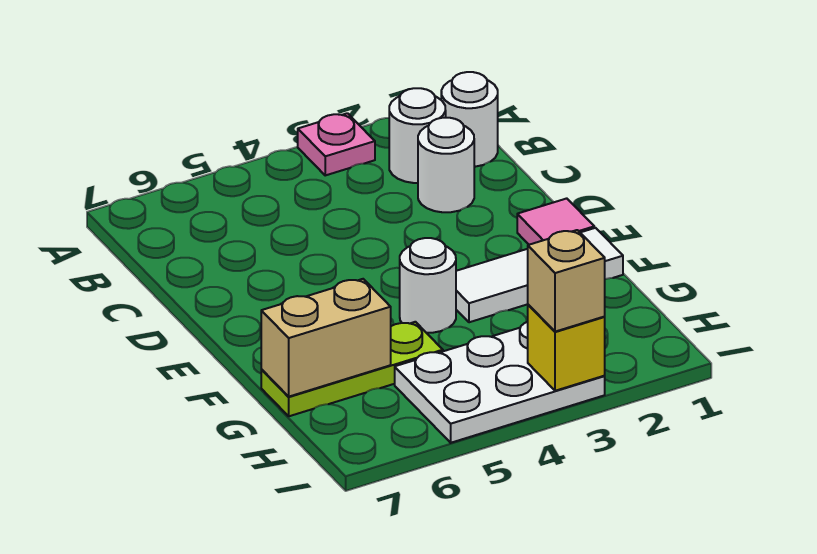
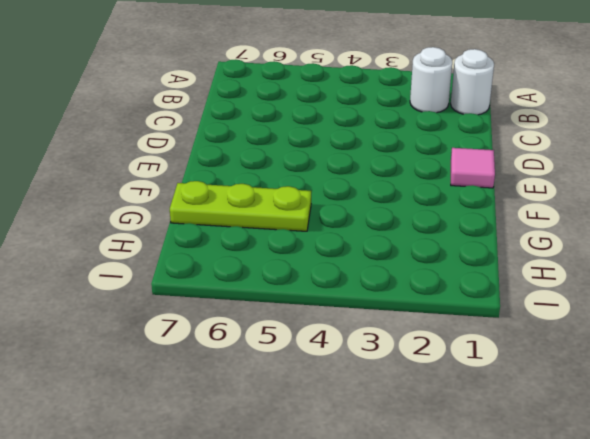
none -> pink plate A3 level 1
none -> white round brick C2 level 1
none -> white tile F1:F3 level 1

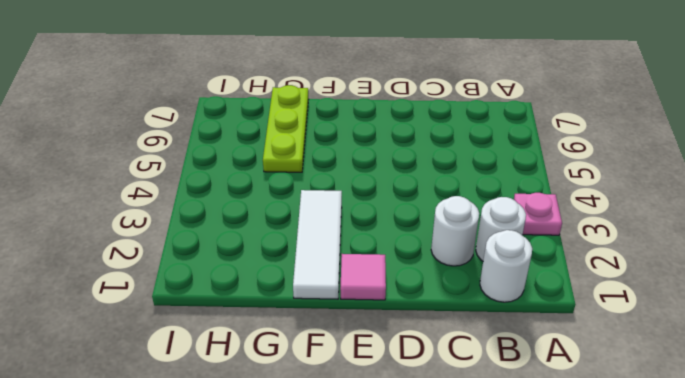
none -> white round brick F4 level 1
none -> white plate H3:I5 level 1
none -> tan brick G6:G7 level 2

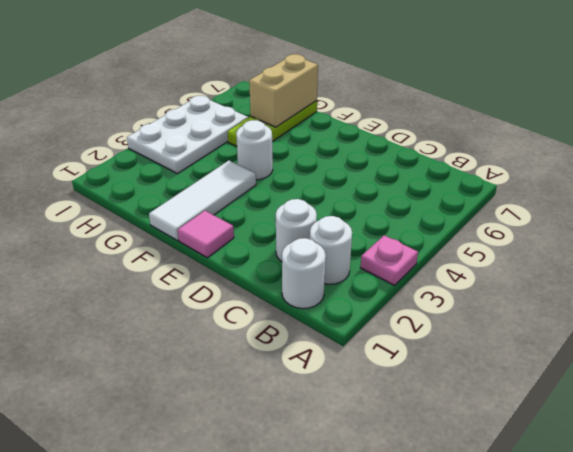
none -> yellow brick I3 level 2
none -> tan brick I3 level 3

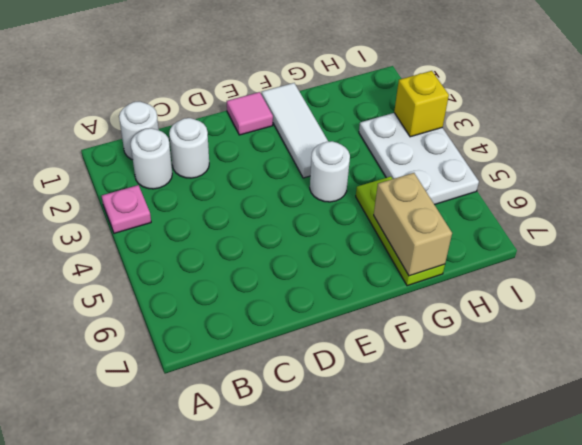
none -> tan brick I3 level 3

